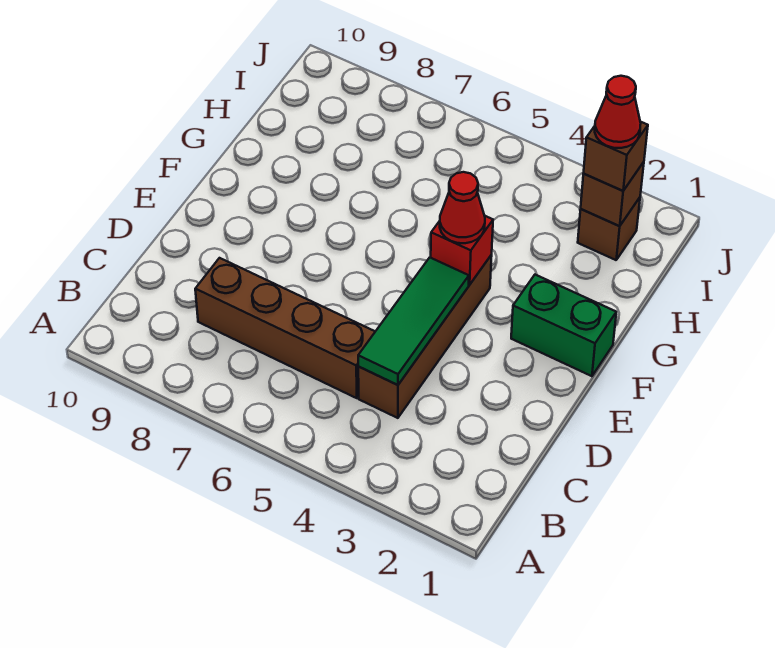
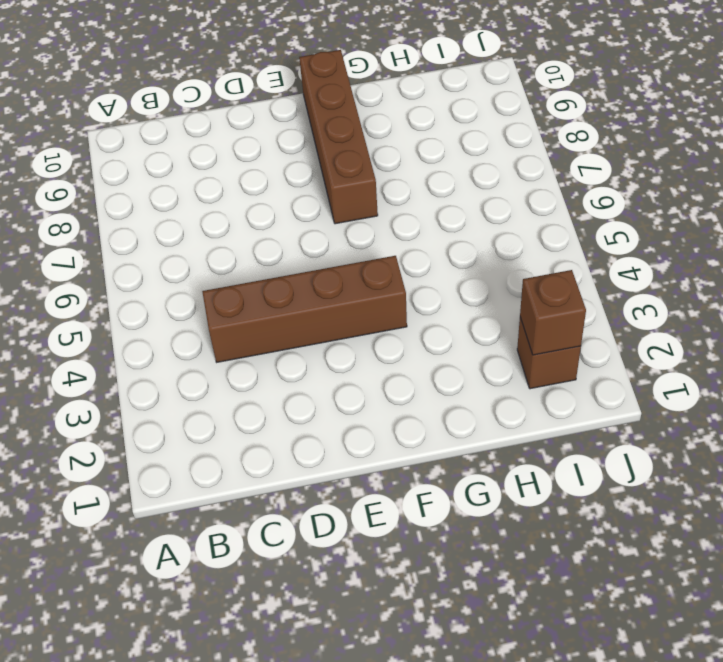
brown brick F7:F10 level 1 -> brown brick C5:C8 level 1
none -> green brick F1:F2 level 1
none -> green tile C4:E4 level 2

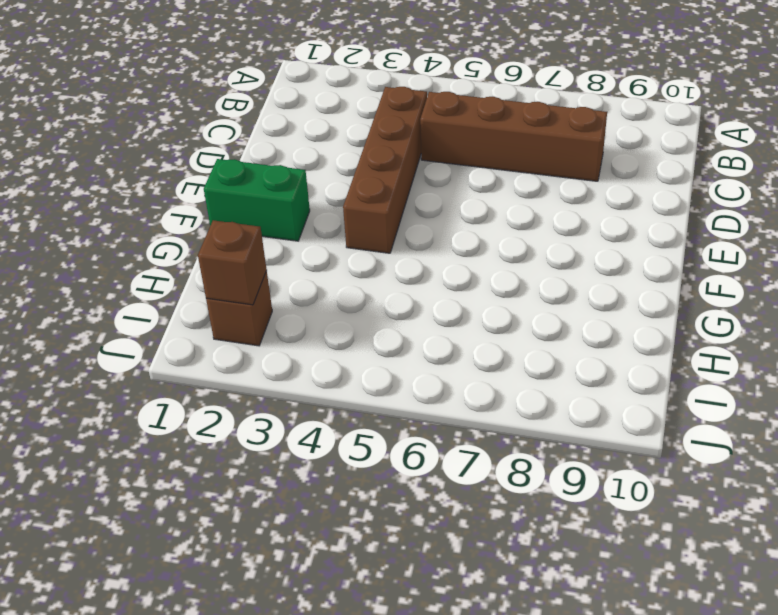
none -> green tile C4:E4 level 2
none -> red brick F4 level 2

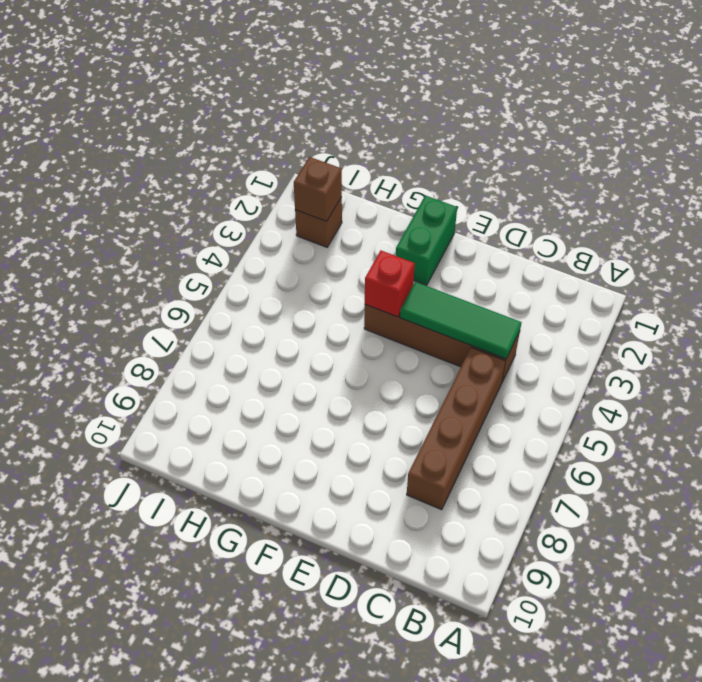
none -> red cone F4 level 3
none -> brown brick I2 level 3

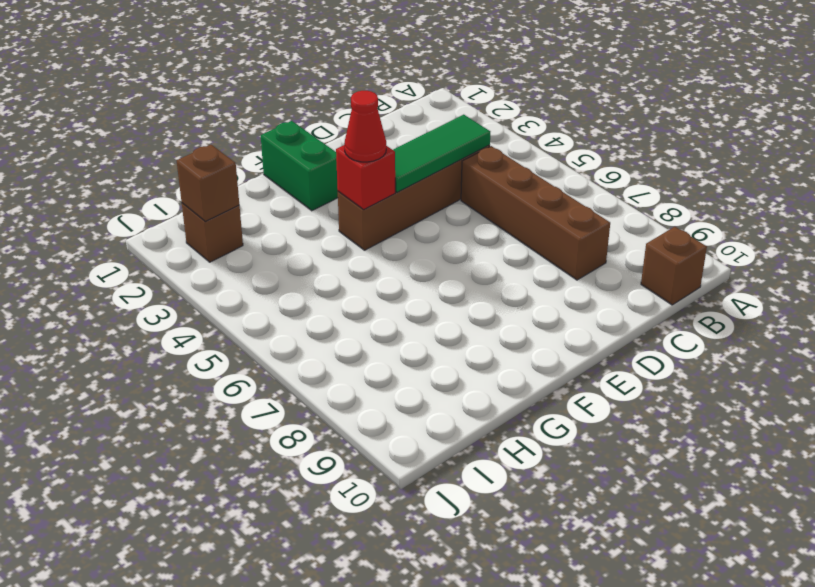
brown brick B10 level 1 -> brown brick I2 level 3
none -> red cone I2 level 4

